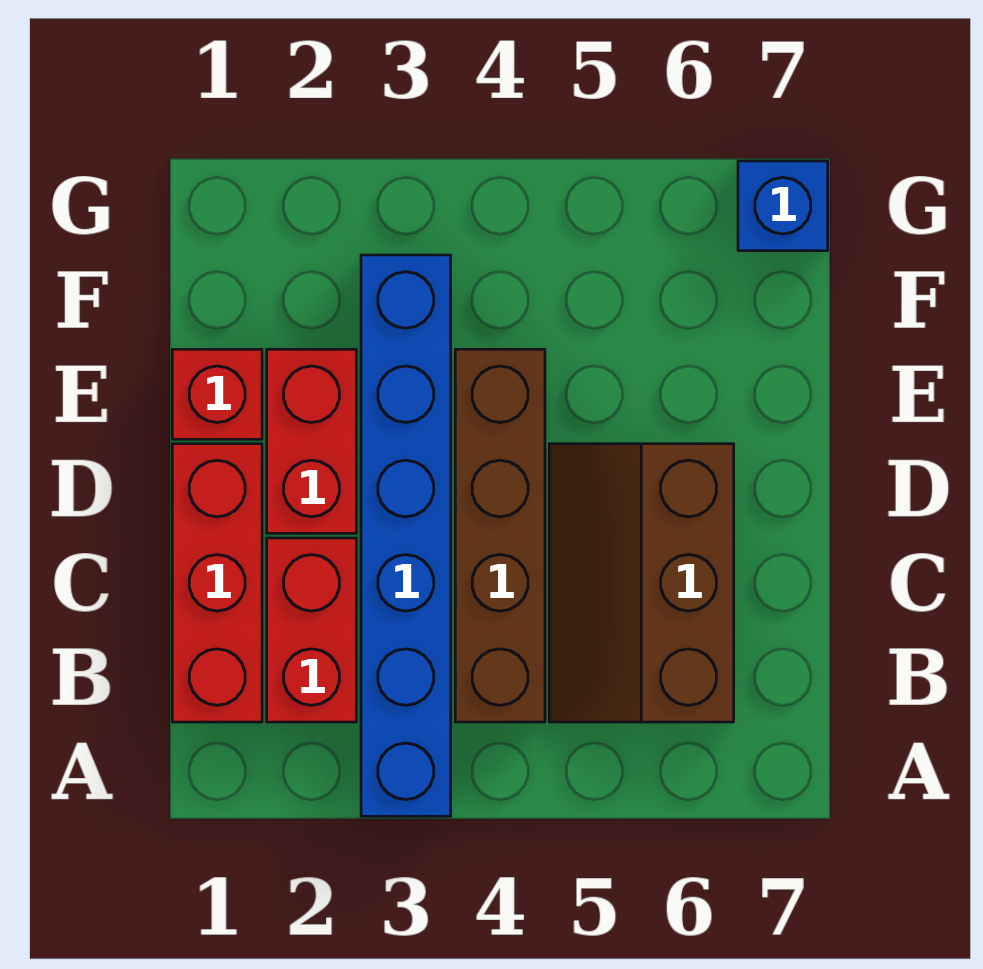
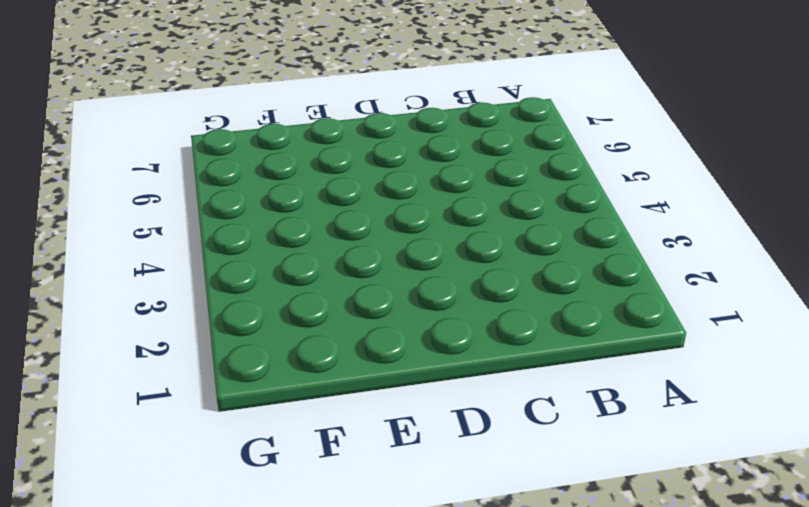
none -> blue brick A3:F3 level 1
none -> red brick B1:D1 level 1

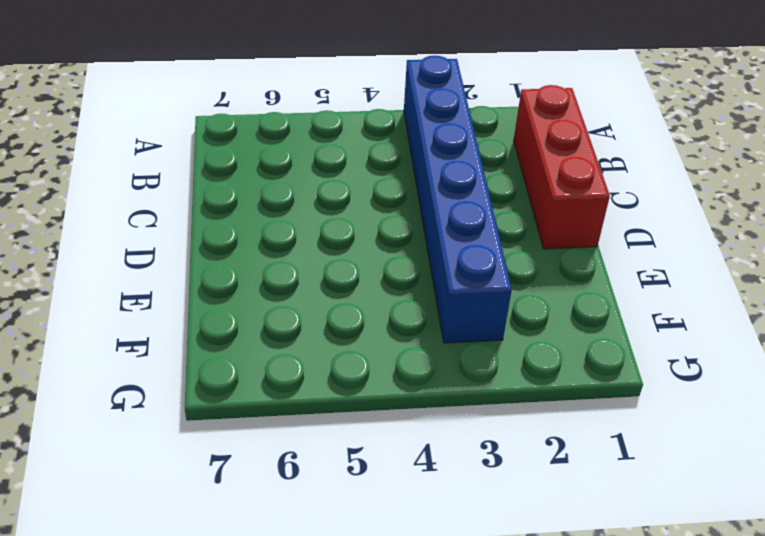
none -> red brick B2:C2 level 1
none -> brown brick B4:E4 level 1

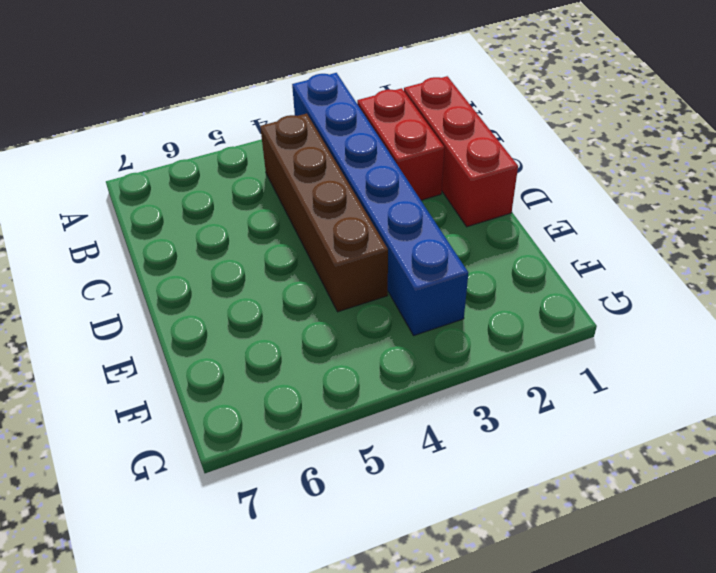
none -> brown slope B5:D6 level 1 top 6
none -> red brick D2:E2 level 1

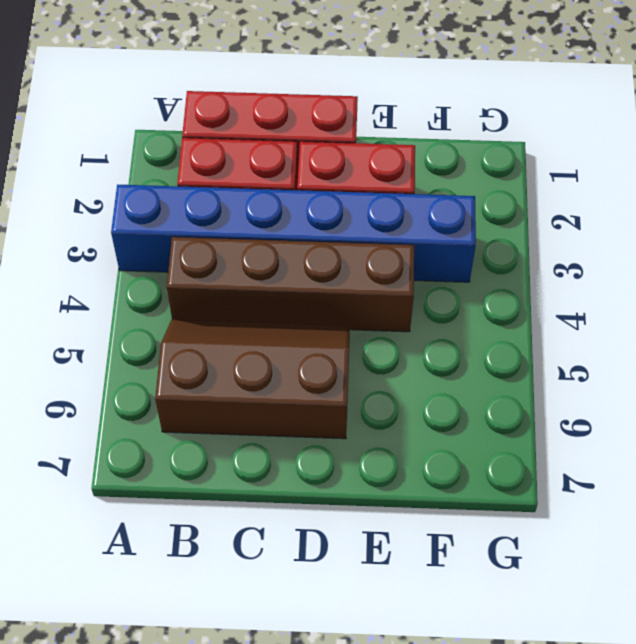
none -> red brick E1 level 1
none -> blue brick G7 level 1

